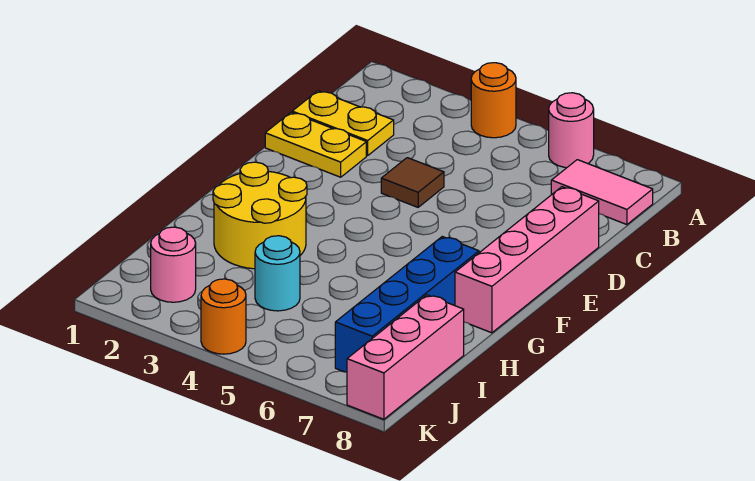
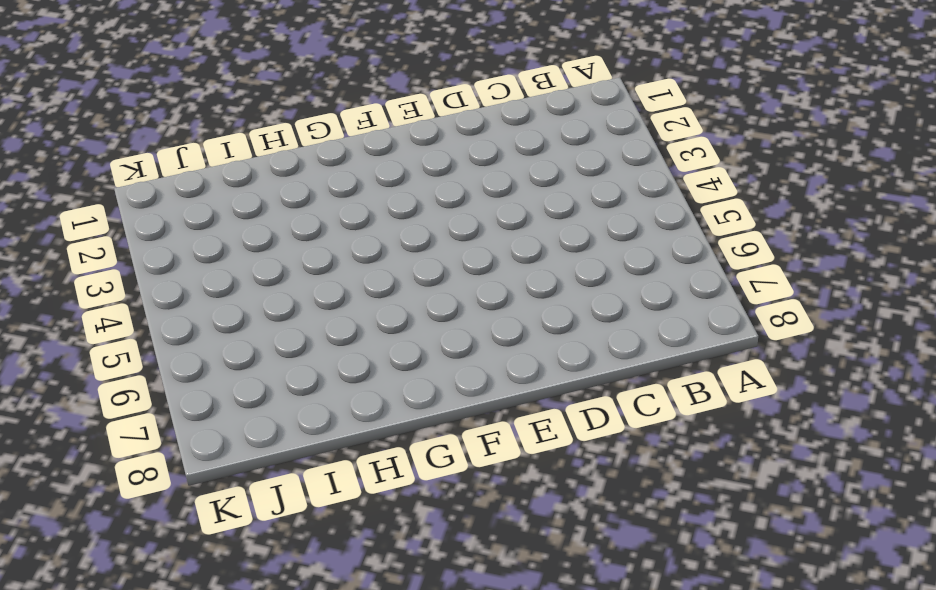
none -> orange round brick A4 level 1
none -> pink round brick A6 level 1
none -> pink tile B7:B8 level 1

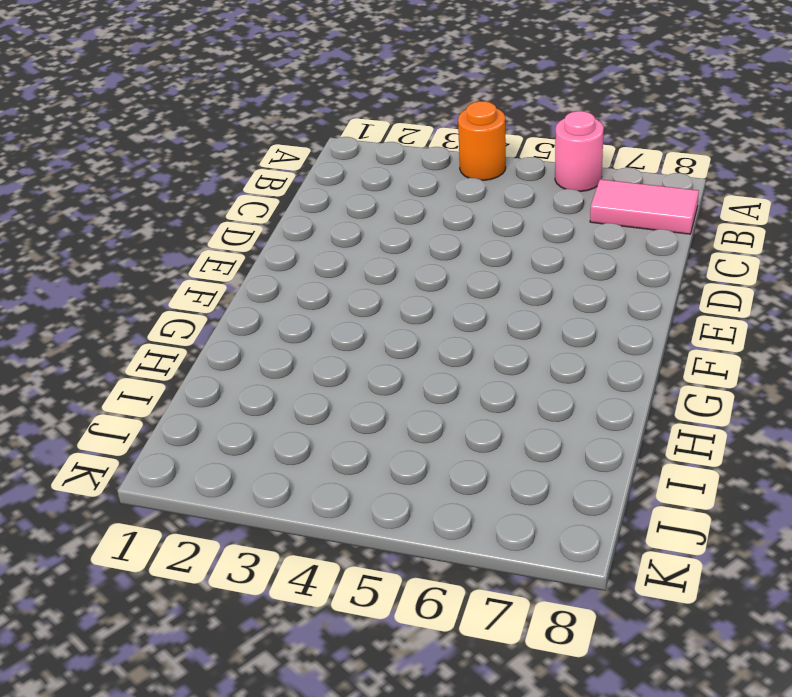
none -> yellow plate C1:C2 level 1
none -> yellow plate D1:D2 level 1
none -> brown tile D4 level 1

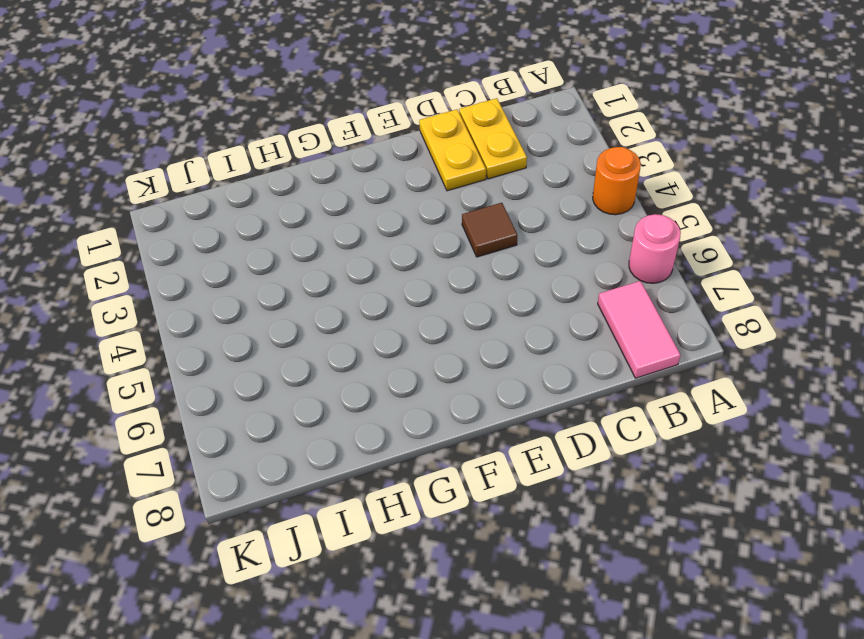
none -> pink brick D8:G8 level 1
none -> yellow round brick G2:H3 level 1
none -> blue brick G7:J7 level 1

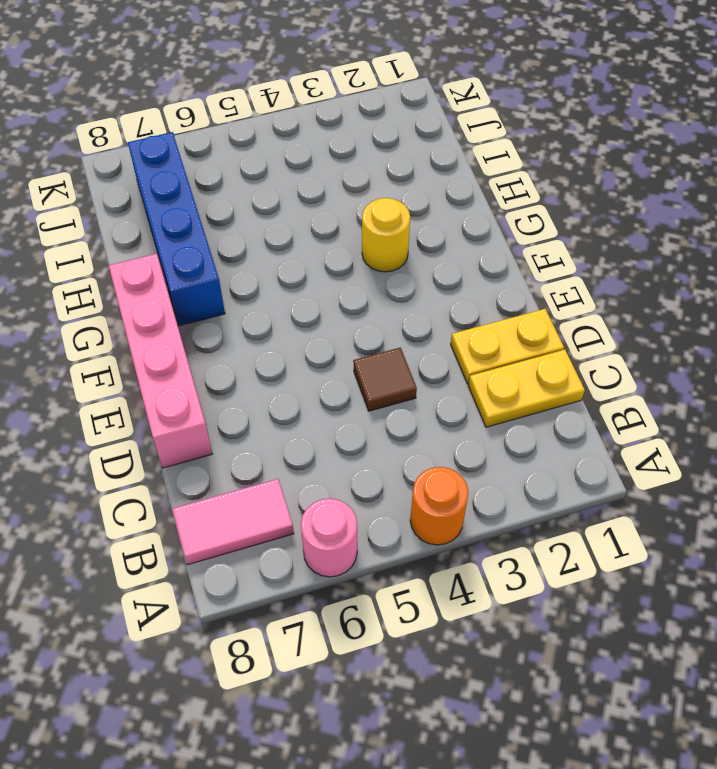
yellow round brick G3 level 1 -> yellow round brick G2:H3 level 1
none -> cyan round brick I4 level 1
none -> pink brick I8:K8 level 1
none -> pink round brick J2 level 1

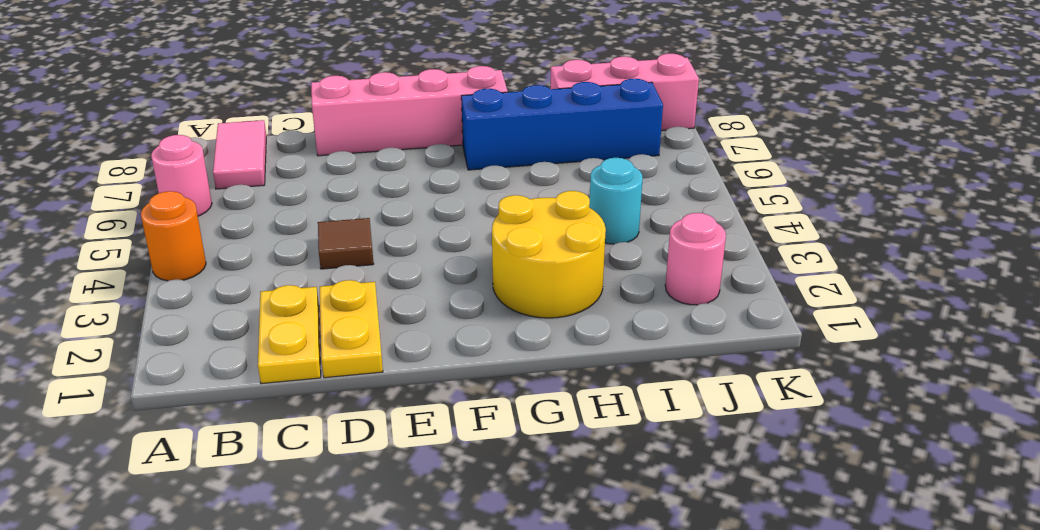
none -> orange round brick K4 level 1

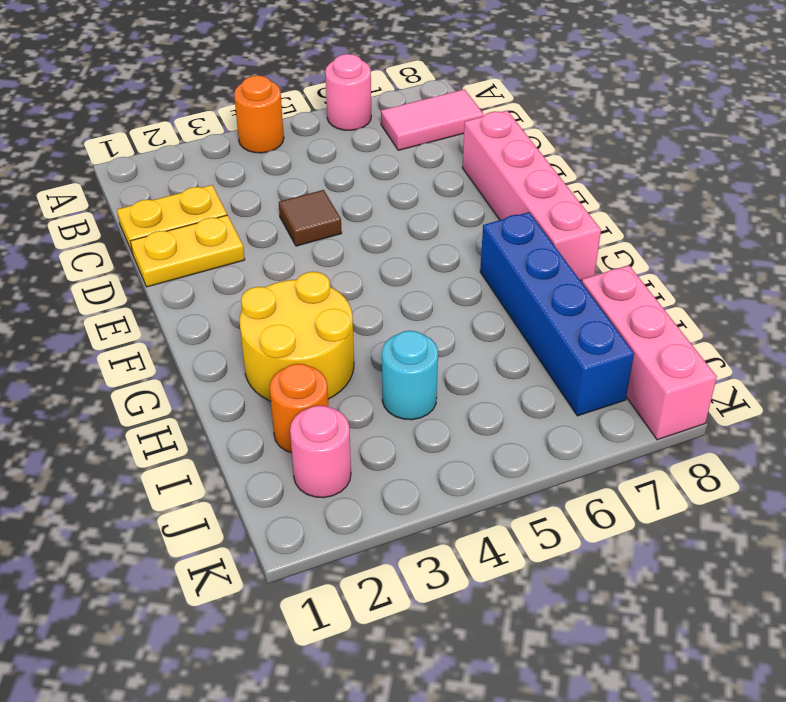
orange round brick I2 level 1 -> orange round brick K4 level 1

